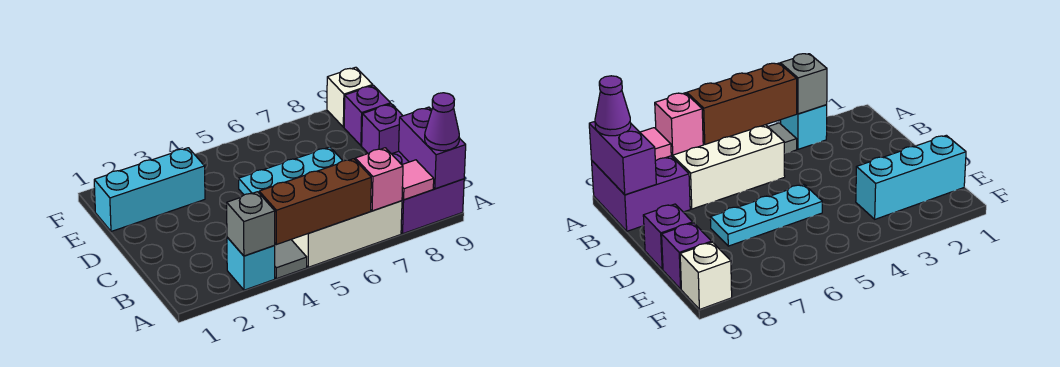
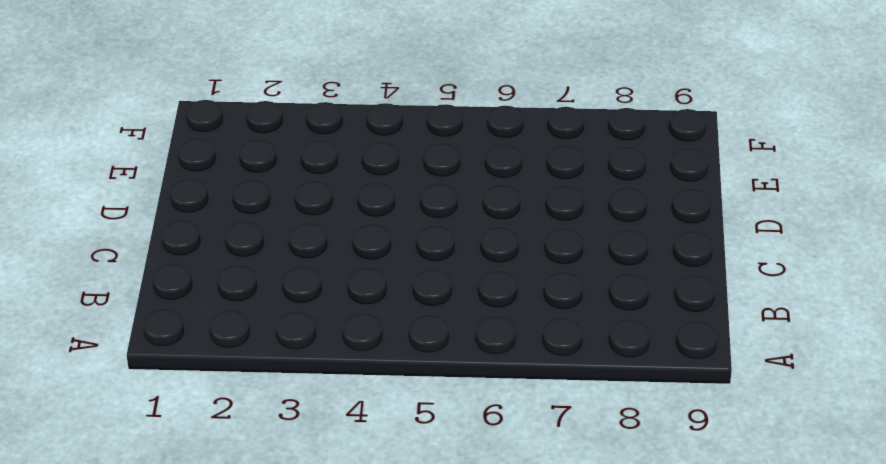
none -> cyan brick A3 level 1
none -> grey tile A4 level 1
none -> white brick A5:B7 level 1

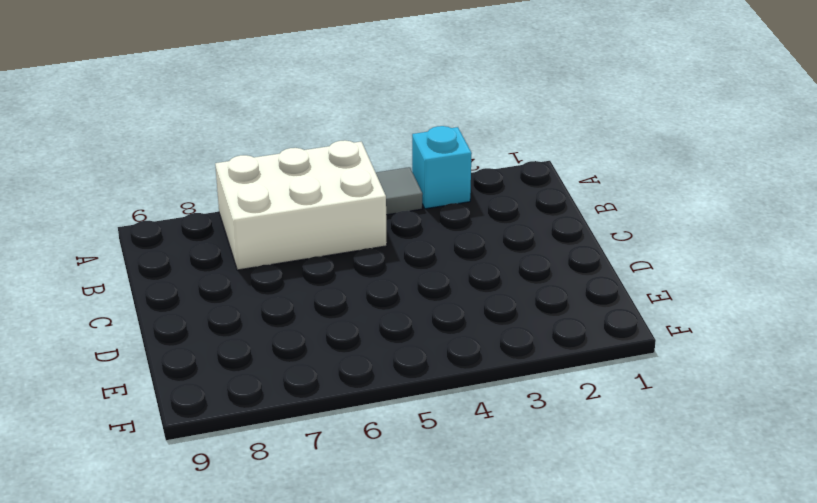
none -> purple brick A8:B9 level 1
none -> cyan plate D5:D7 level 1
none -> purple brick D9 level 1

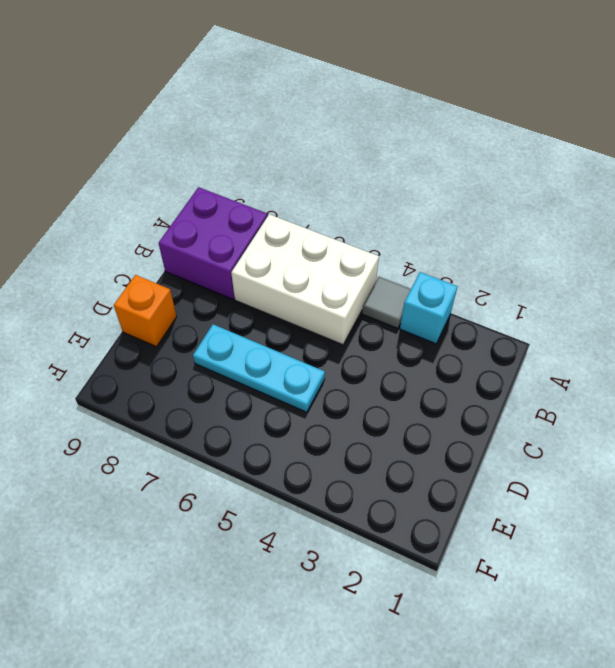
orange brick D9 level 1 -> purple brick D9 level 1
none -> cyan brick E1:E3 level 1
none -> purple brick E9 level 1
none -> white brick F9 level 1

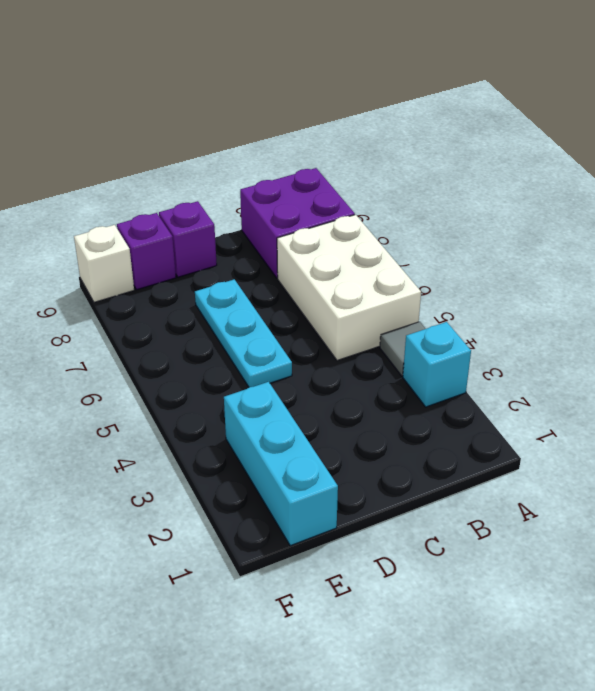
none -> grey brick A3 level 2
none -> brown brick A4:A6 level 2
none -> pink brick A7 level 2

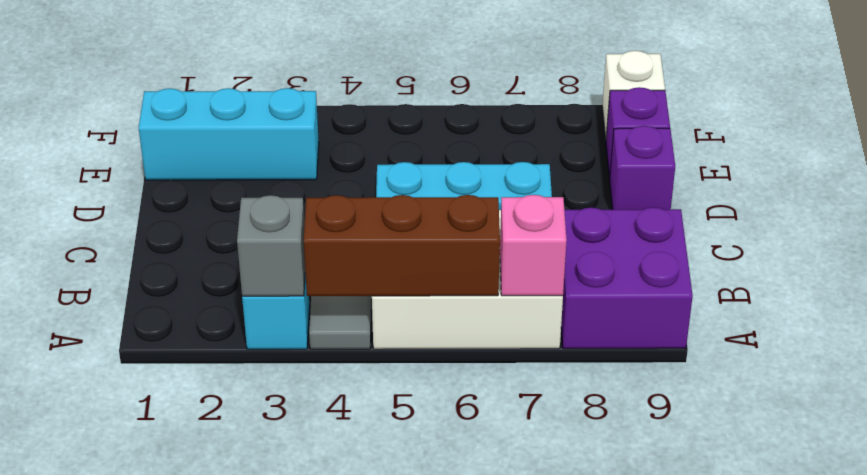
none -> pink tile A8 level 2
none -> purple brick A9:B9 level 2
none -> purple cone A9 level 3

